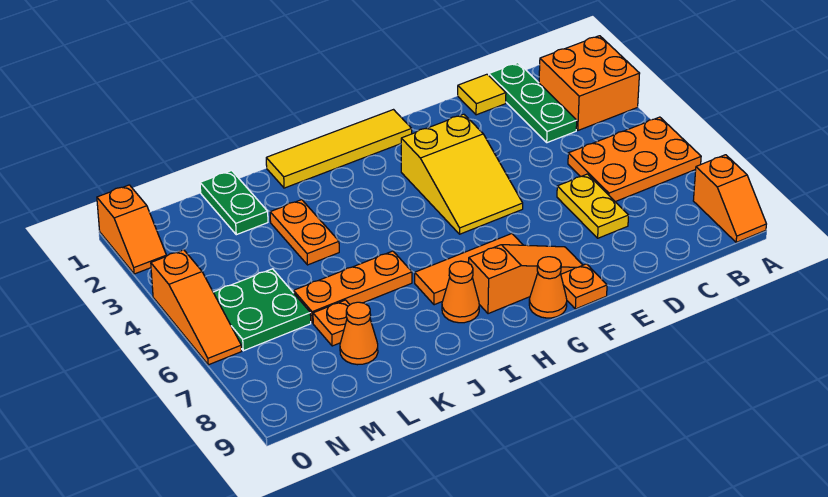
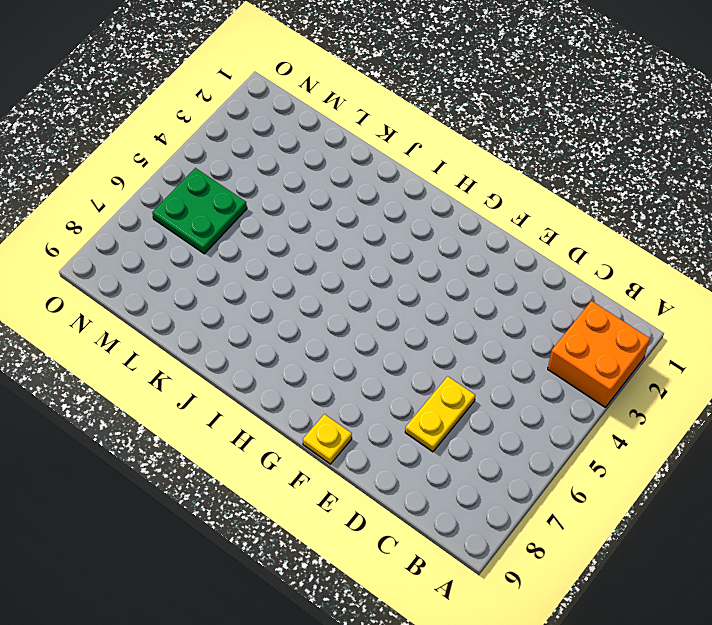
yellow plate F9 level 1 -> orange plate F9 level 1
none -> orange plate A5:C6 level 1
none -> orange slope A8:A9 level 1 top 8
none -> green plate C1:C3 level 1

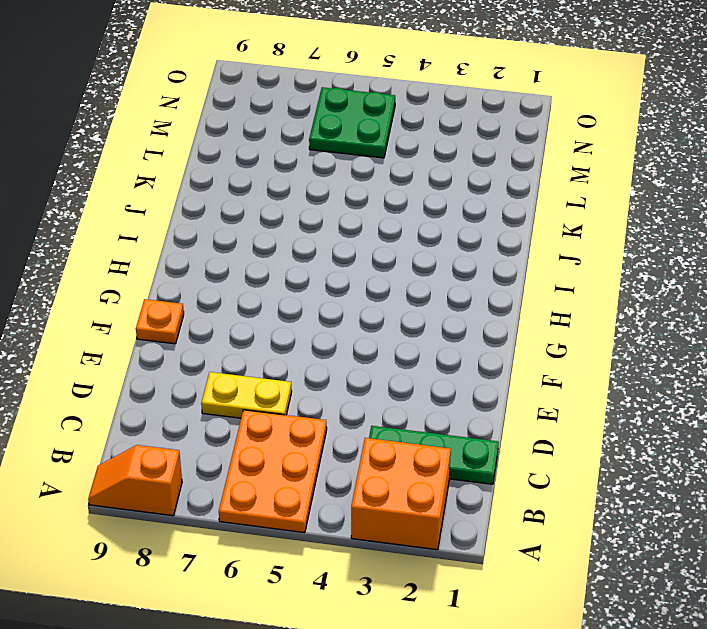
none -> yellow tile D1 level 1
none -> yellow slope F3:G5 level 1 top 3
none -> orange slope F8:H8 level 1 top H

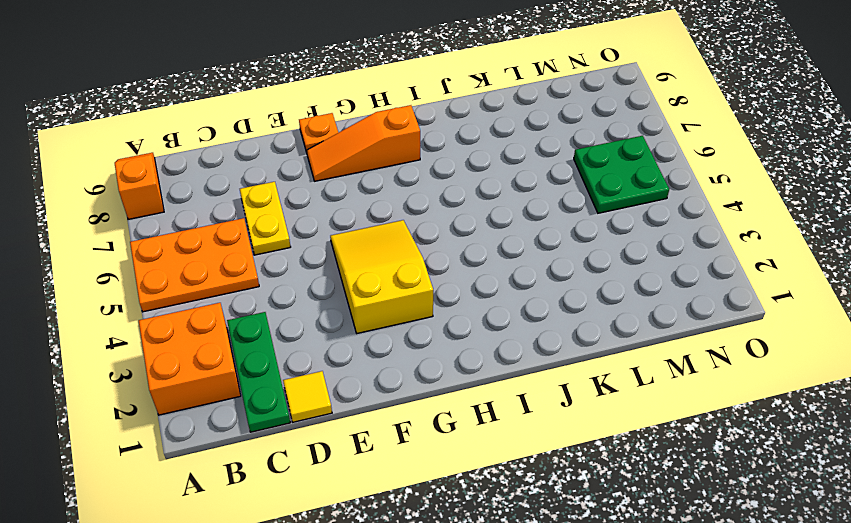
none -> yellow tile G1:J1 level 1
none -> orange tile G7:I7 level 1
none -> orange cone G9 level 1

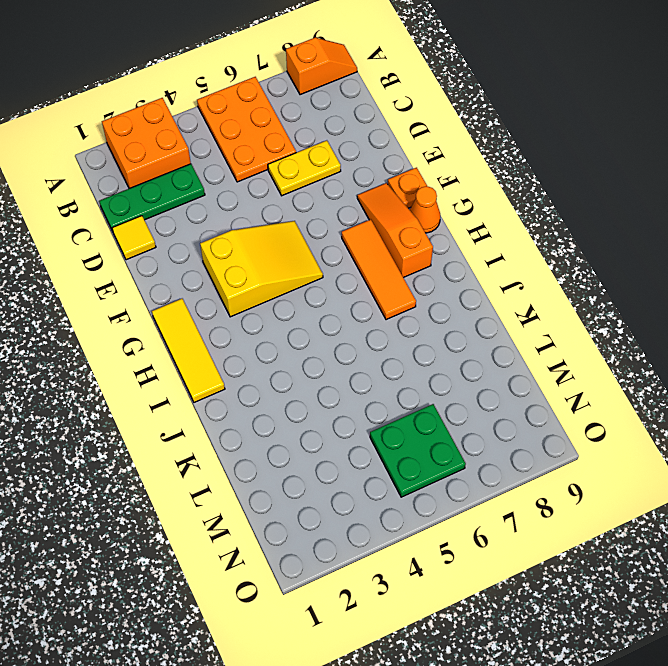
yellow tile G1:I1 level 1 -> yellow tile G1:J1 level 1
none -> orange cone I8 level 1
none -> orange plate J6:L6 level 1
none -> orange plate K3:K4 level 1

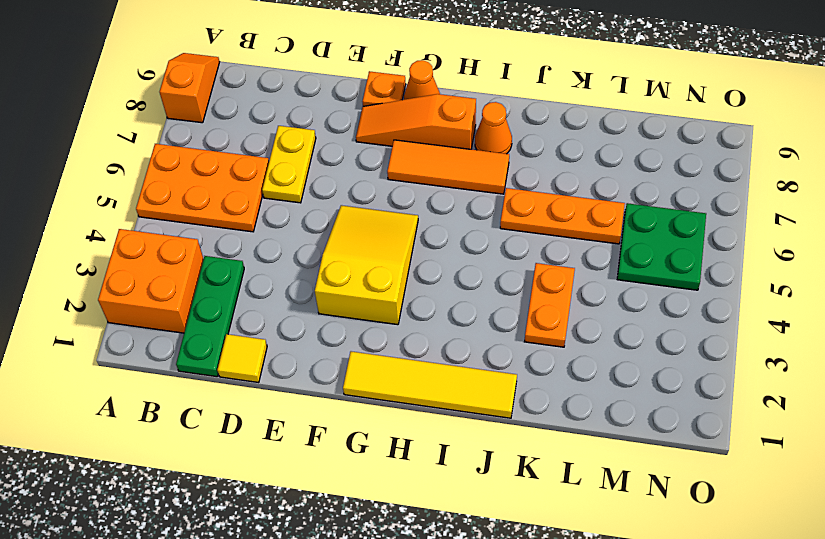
none -> green plate L1:L2 level 1
none -> orange plate L7 level 1
none -> orange cone L8 level 1

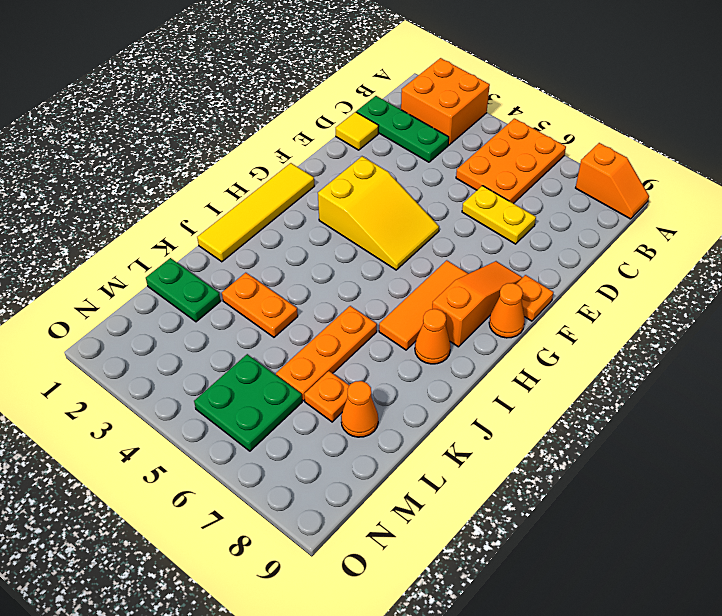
none -> orange slope O1:O2 level 1 top 1
none -> orange slope O4:O6 level 1 top 4

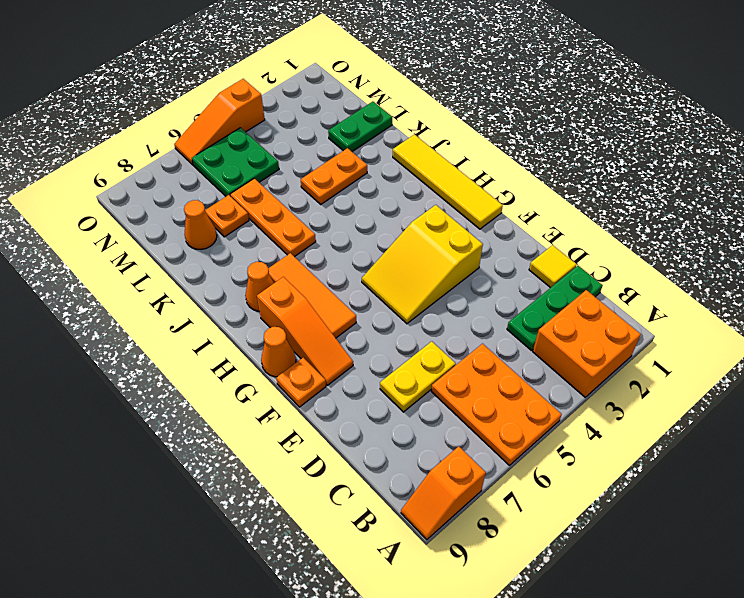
none -> orange slope O1:O2 level 1 top 1

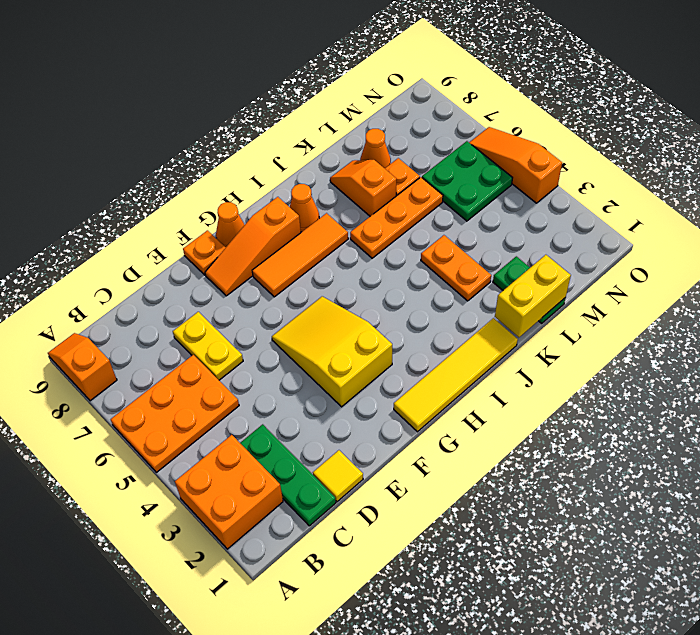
yellow brick K1:L1 level 2 -> none
orange slope K7:K8 level 1 top 7 -> orange slope O1:O2 level 1 top 1

